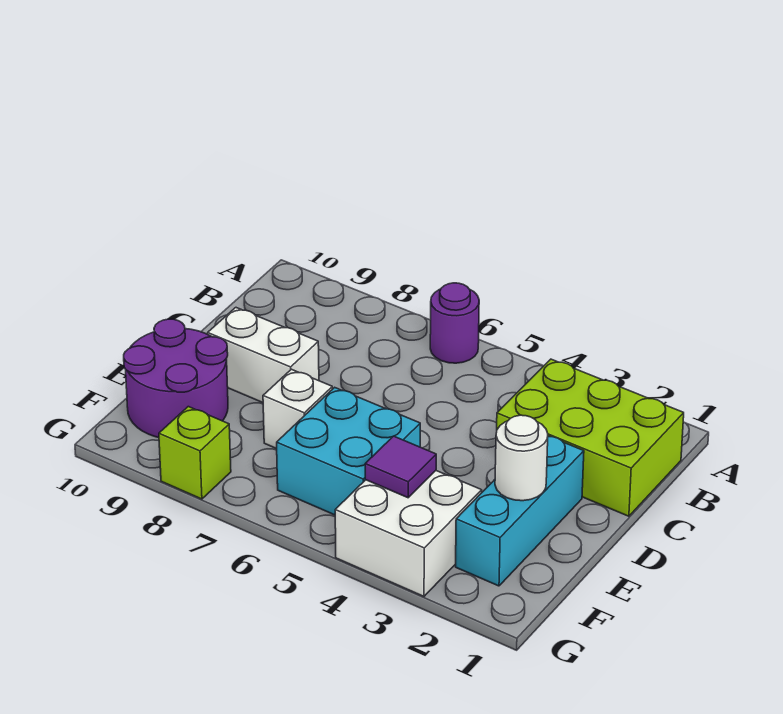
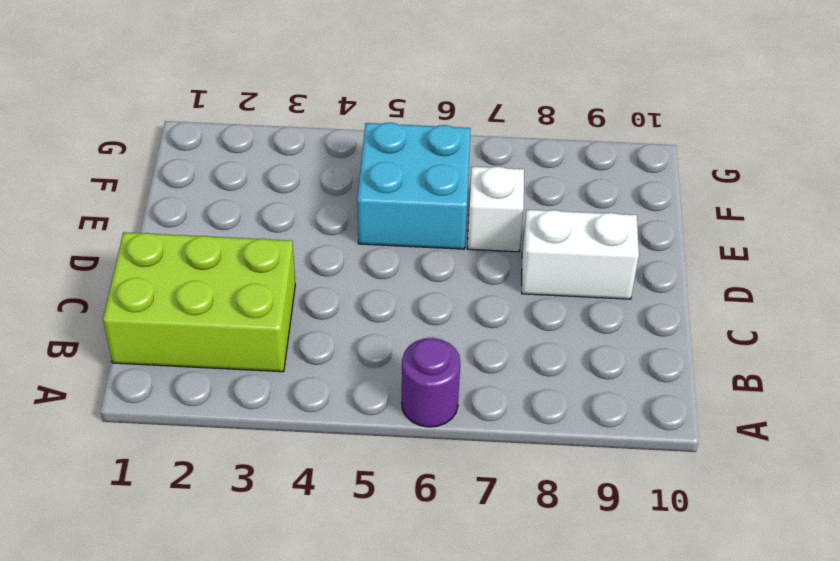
none -> cyan brick D2:F2 level 1
none -> purple round brick E9:F10 level 1

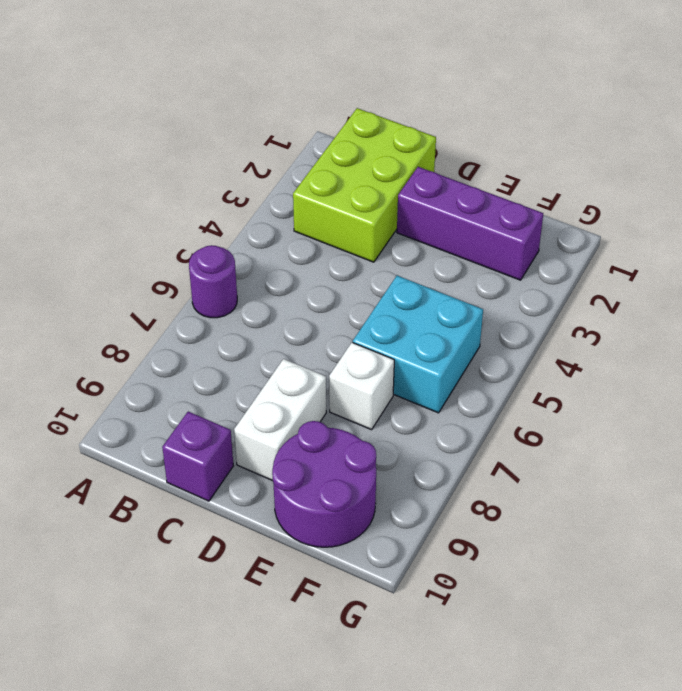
purple brick C10 level 1 -> none
purple brick D2:F2 level 1 -> cyan brick D2:F2 level 1
none -> white brick F3:G4 level 1
none -> lime brick G8 level 1

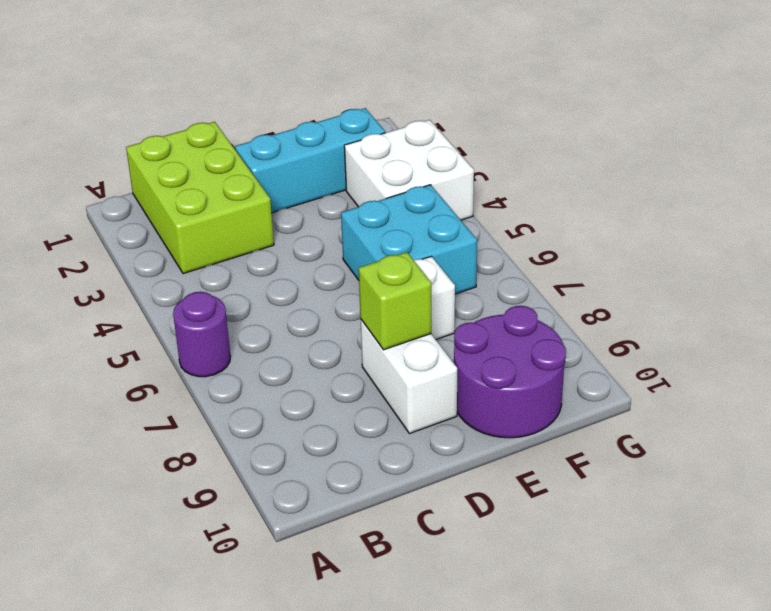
lime brick D8 level 2 -> lime brick G8 level 1
none -> white round brick E2 level 2
none -> purple tile F4 level 2

